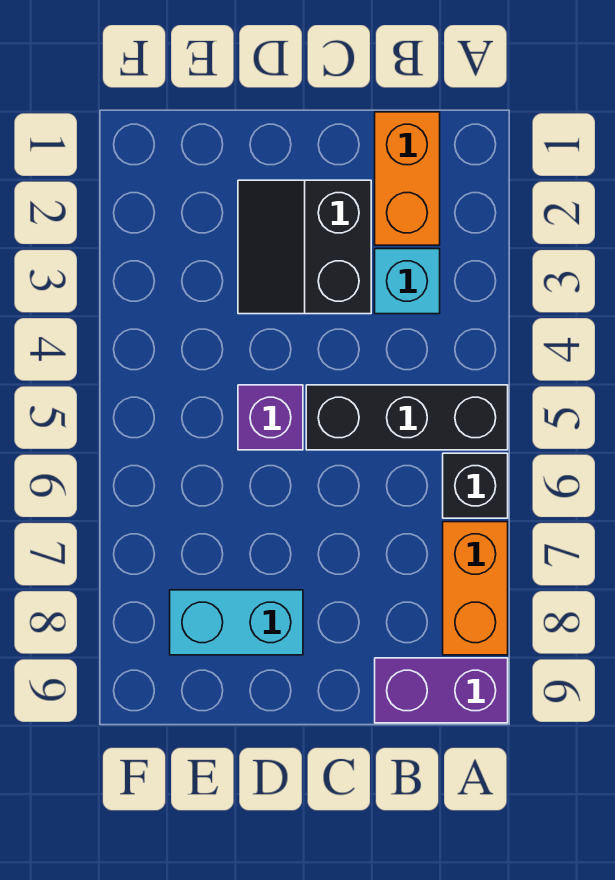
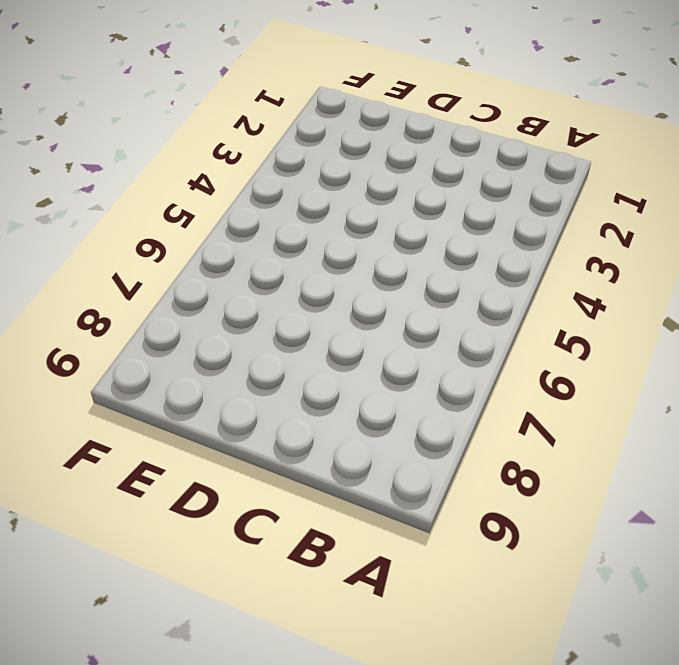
none -> black brick A5:C5 level 1
none -> black brick A6 level 1

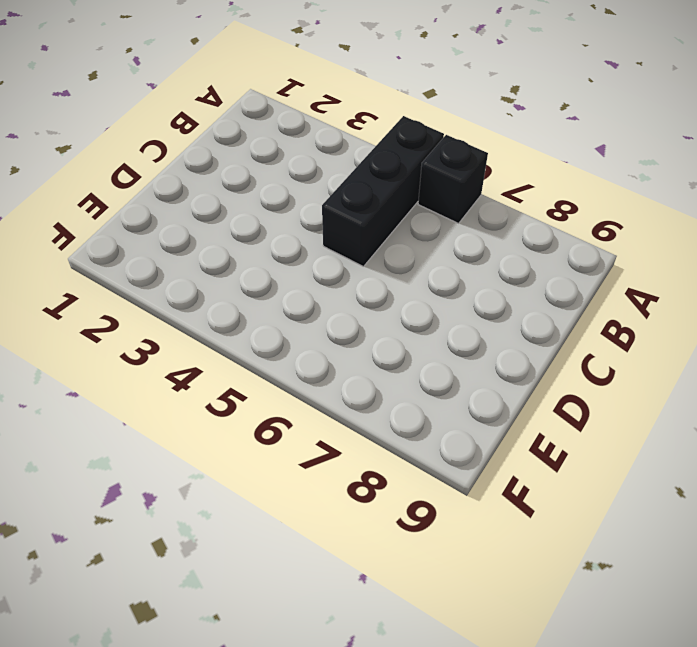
none -> orange brick A7:A8 level 1
none -> purple brick A9:B9 level 1

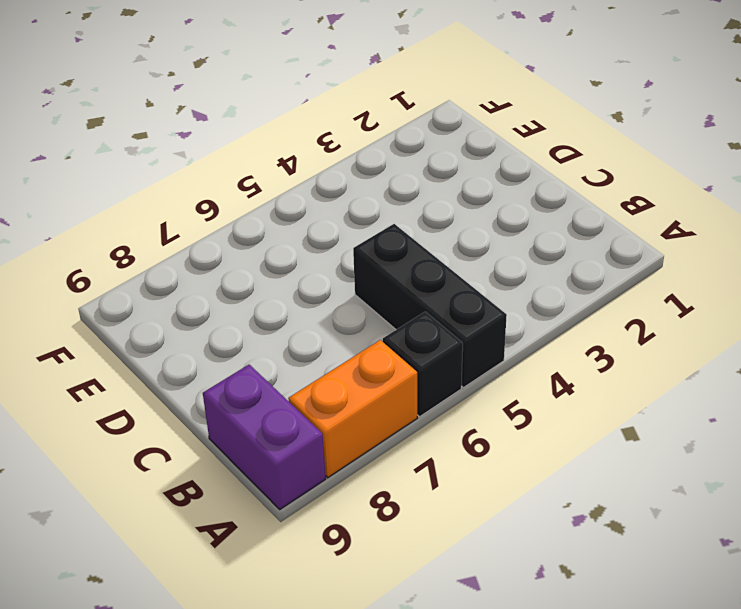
none -> orange brick B1:B2 level 1
none -> cyan brick B3 level 1

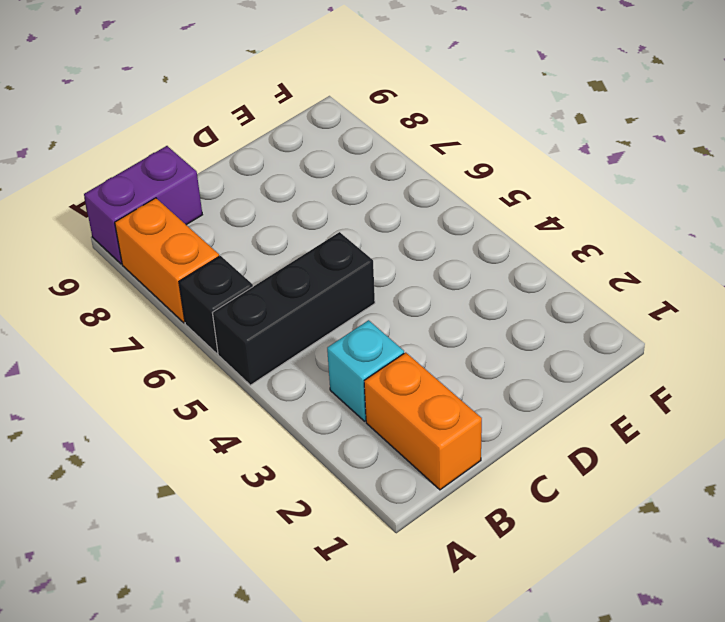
none -> black slope C2:D3 level 1 top C
none -> purple brick D5 level 1

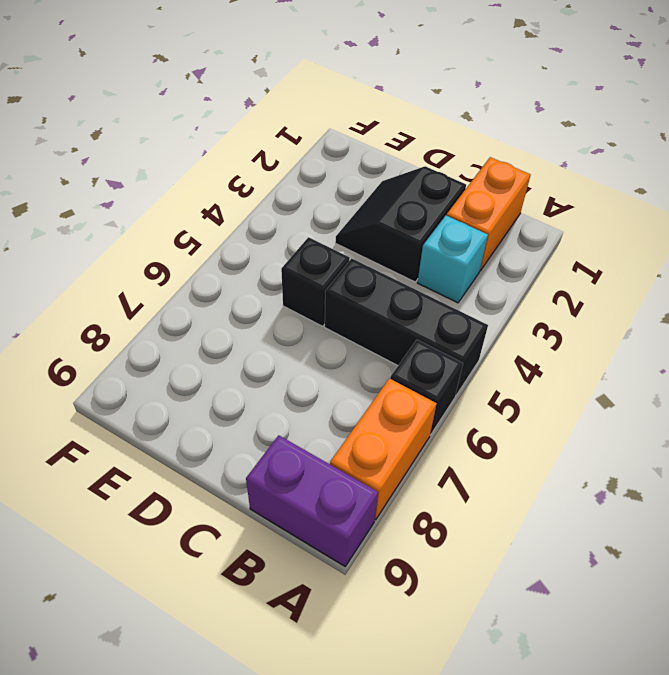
black brick D5 level 1 -> purple brick D5 level 1
none -> cyan brick D8:E8 level 1

